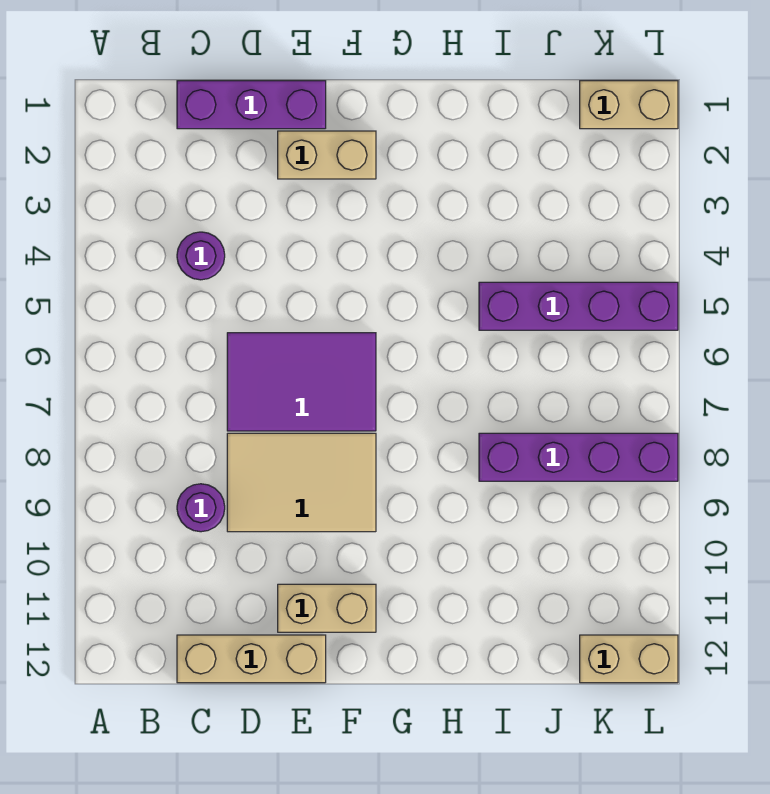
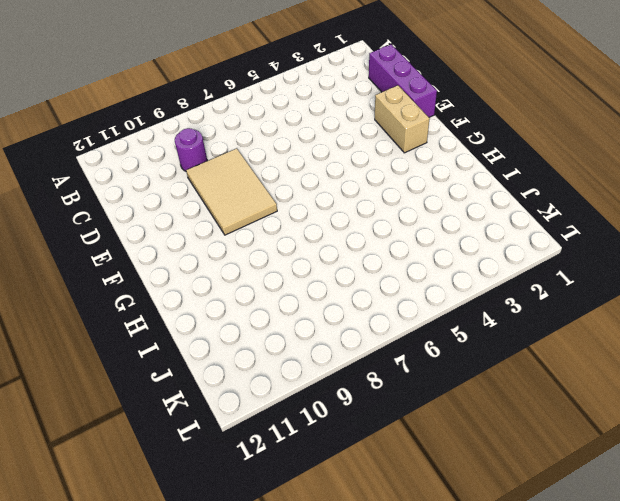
none -> purple round brick C4 level 1
none -> tan brick C12:E12 level 1
none -> purple tile D6:F7 level 1

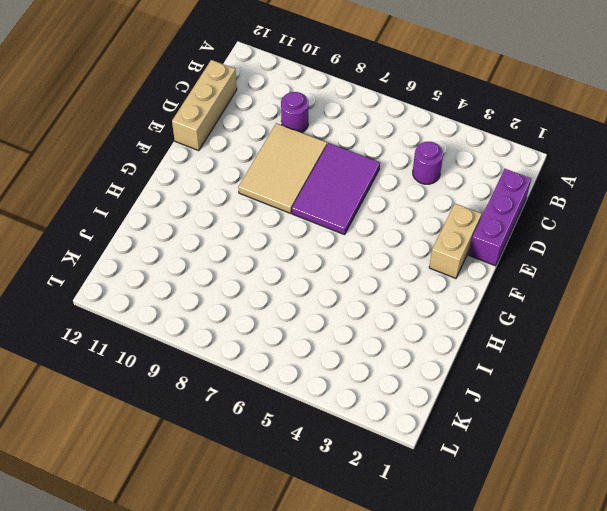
none -> tan brick E11:F11 level 1
none -> purple brick I5:L5 level 1
none -> purple brick I8:L8 level 1

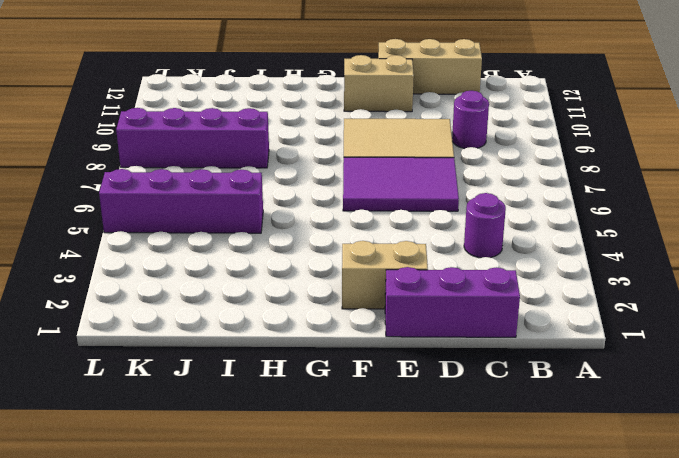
none -> tan brick K1:L1 level 1
none -> tan brick K12:L12 level 1

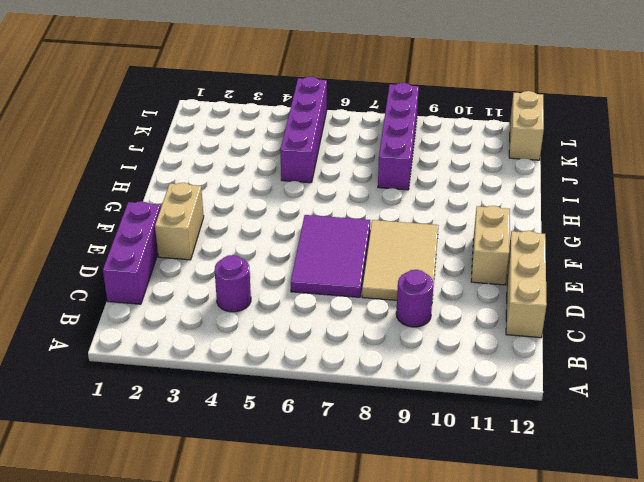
none -> tan brick K1:L1 level 1

